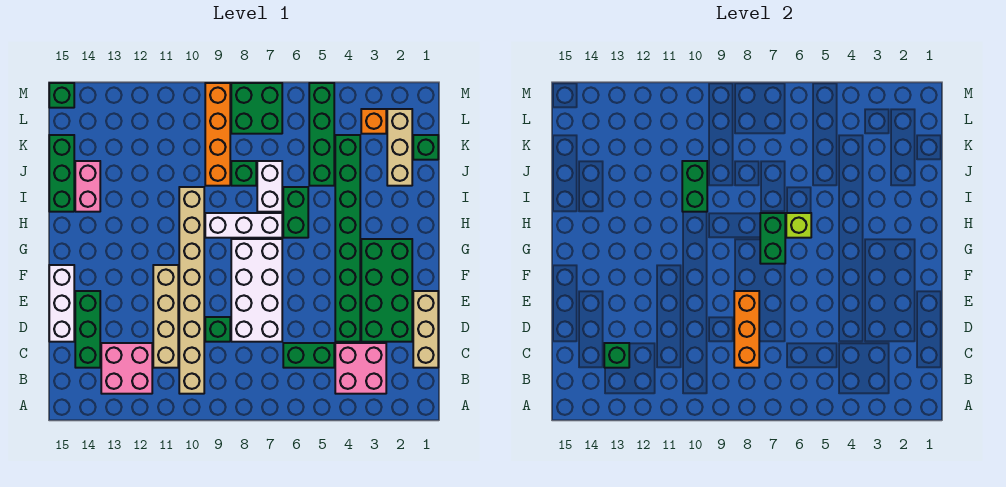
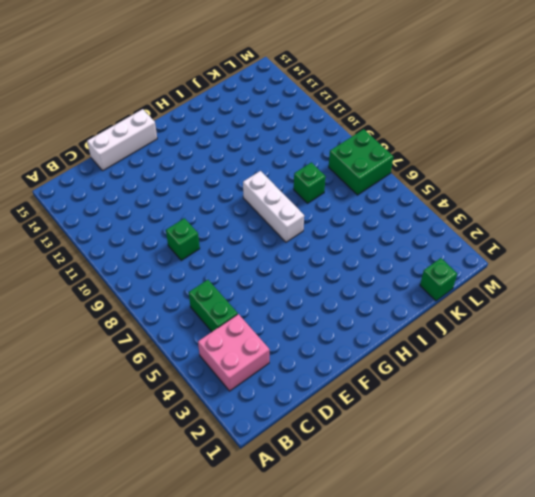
none -> tan brick B10:I10 level 1
none -> pink brick B12:C13 level 1
none -> tan brick C1:E1 level 1
none -> tan brick C11:F11 level 1

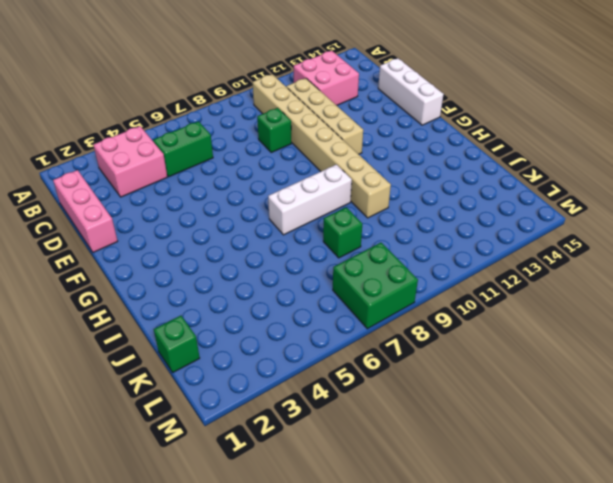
pink brick C1:E1 level 1 -> tan brick C1:E1 level 1
none -> green brick C14:E14 level 1
none -> green brick D2:G3 level 1
none -> green brick D4:K4 level 1
none -> white brick D7:G8 level 1

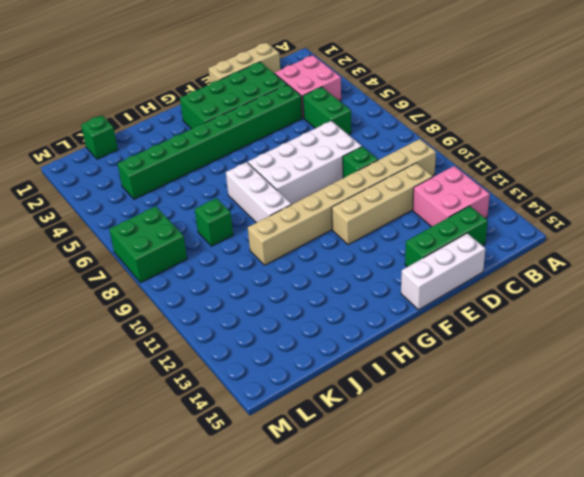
none -> green brick H6:I6 level 1
none -> white brick I7:J7 level 1
none -> pink brick I14:J14 level 1
none -> green brick I15:K15 level 1

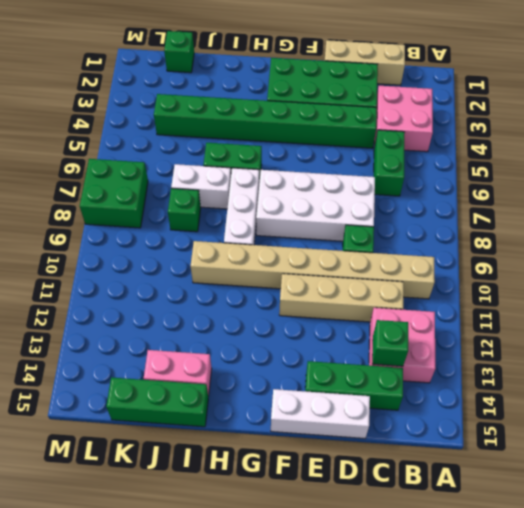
none -> tan brick J2:L2 level 1
none -> green brick J5:M5 level 1
none -> orange brick J9:M9 level 1
none -> orange brick L3 level 1

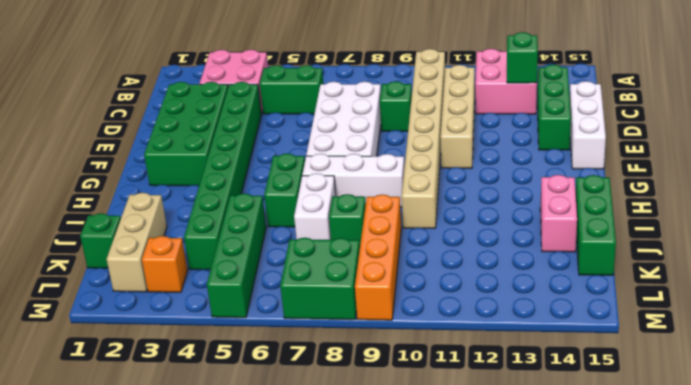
none -> tan brick C1:E1 level 1
none -> green brick M15 level 1
none -> orange brick C8:E8 level 2
none -> green brick G7:H7 level 2

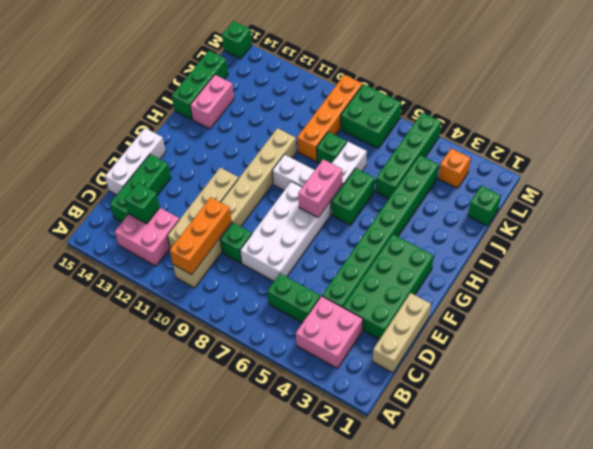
orange brick B10:D10 level 2 -> orange brick C8:E8 level 2
pink brick G7:H7 level 2 -> green brick G7:H7 level 2
none -> tan brick J2:L2 level 1
none -> lime brick H6 level 2
none -> green brick I10:J10 level 2

